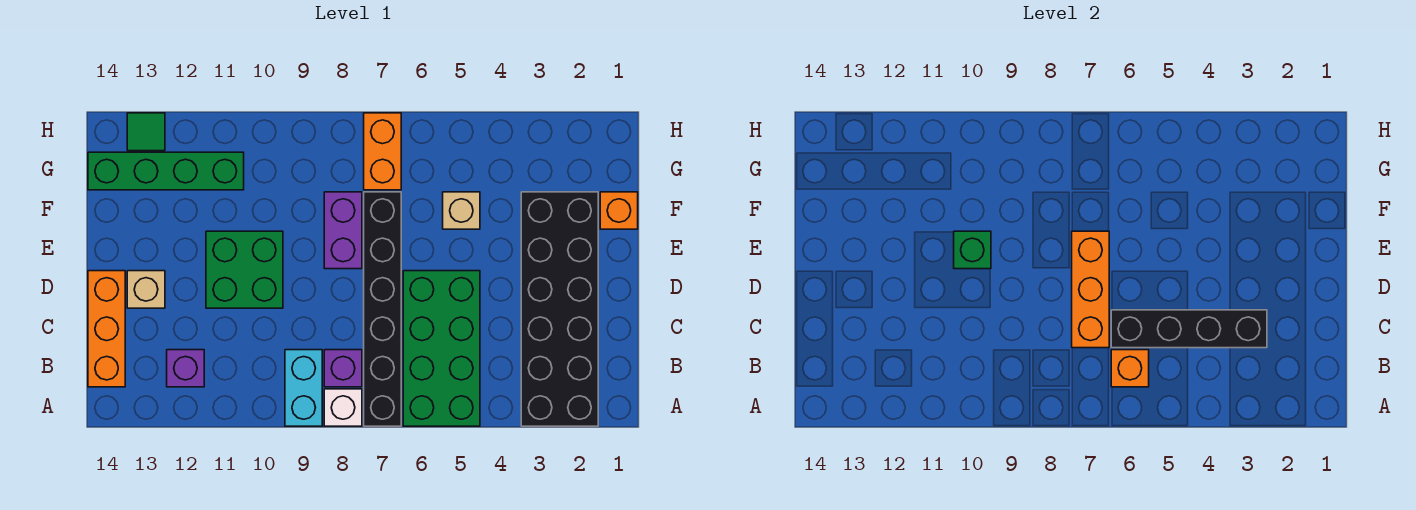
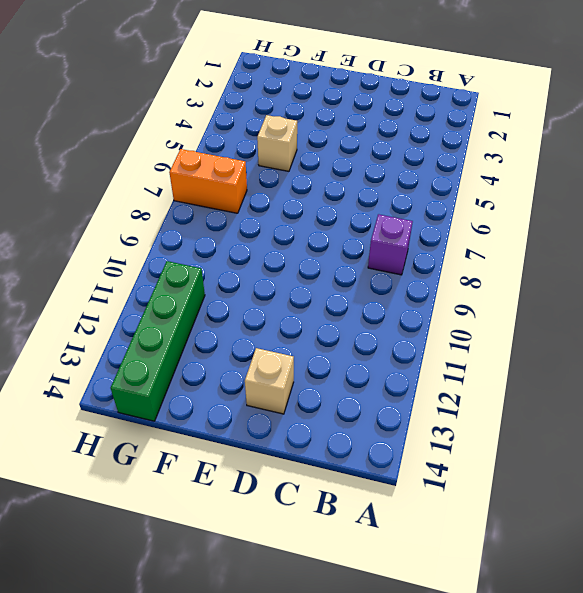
none -> black brick A2:F3 level 1
none -> green brick A5:D6 level 1
none -> black brick A7:F7 level 1

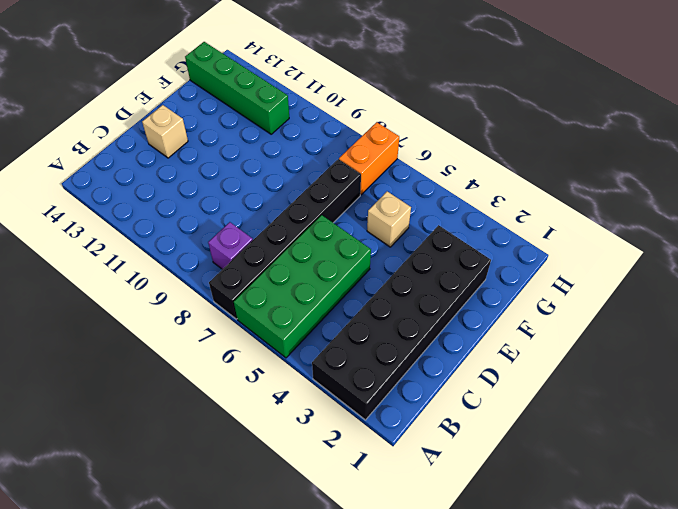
none -> white brick A8 level 1
none -> cyan brick A9:B9 level 1
none -> purple brick B12 level 1

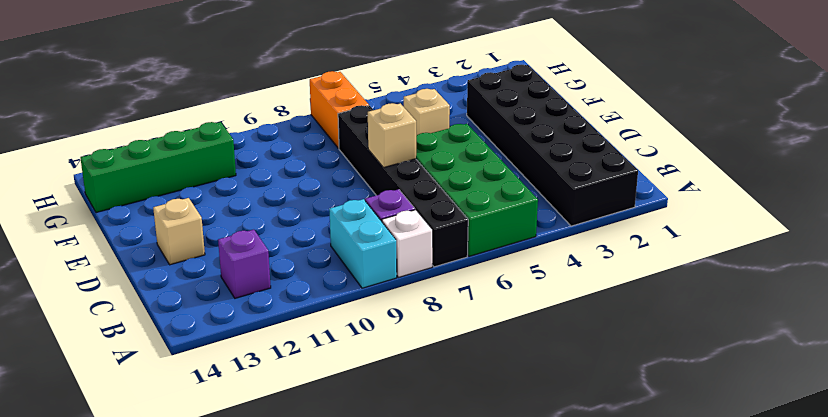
tan brick D7 level 2 -> orange brick C7:E7 level 2
none -> orange brick B14:D14 level 1
none -> green brick D10:E11 level 1
none -> purple brick E8:F8 level 1

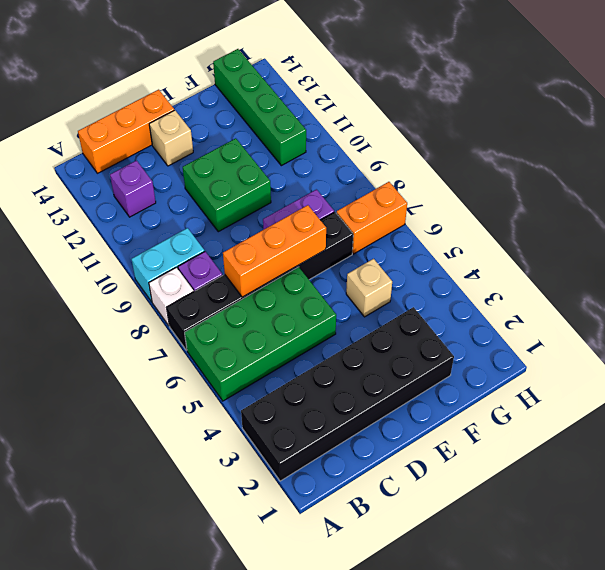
none -> orange brick F1 level 1
none -> green tile H13 level 1
none -> orange brick B6 level 2

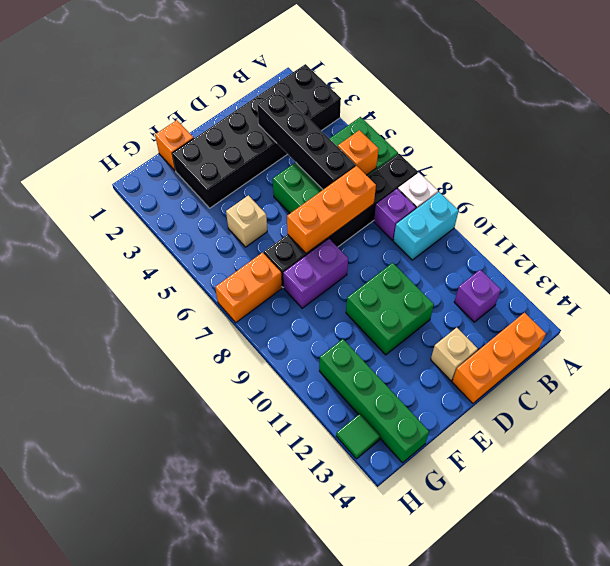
none -> green brick E10 level 2

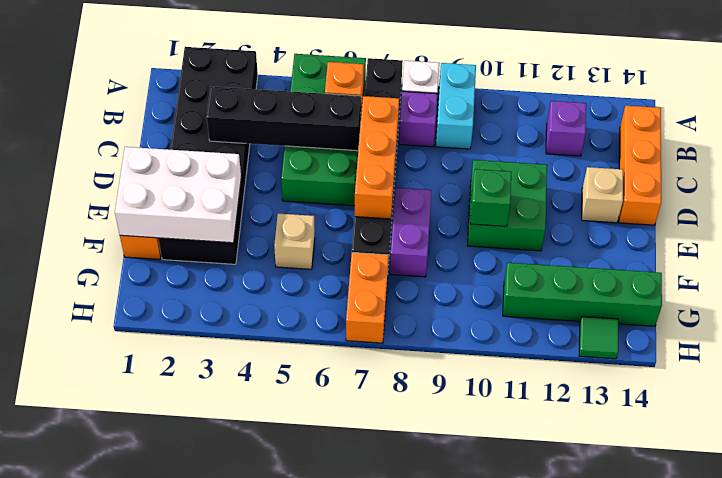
white brick E1:F3 level 2 -> none

